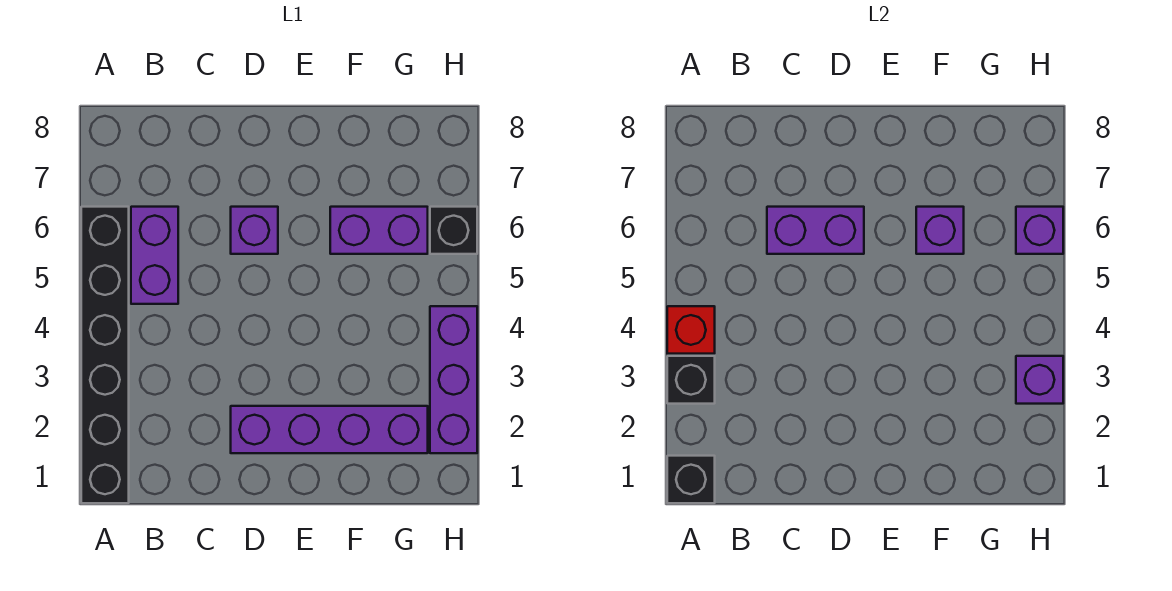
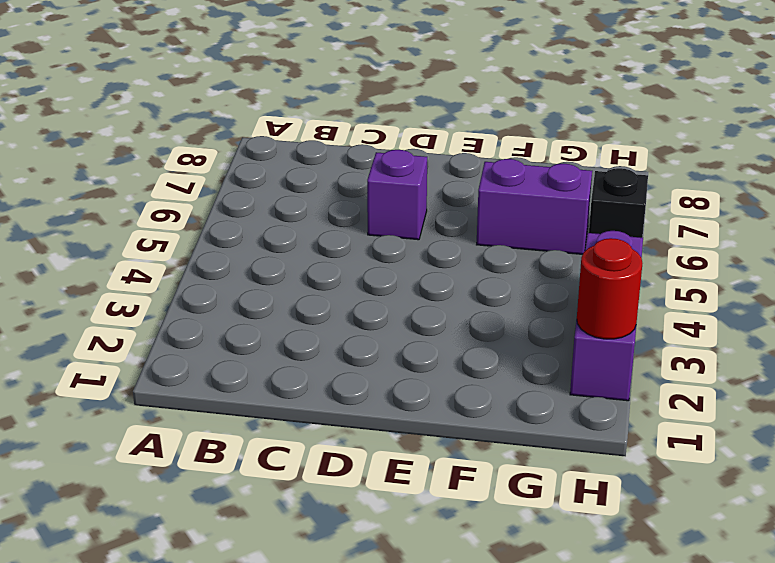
red round brick H2 level 2 -> none
none -> black brick A1:A6 level 1
none -> purple brick B5:B6 level 1
none -> purple brick D2:G2 level 1

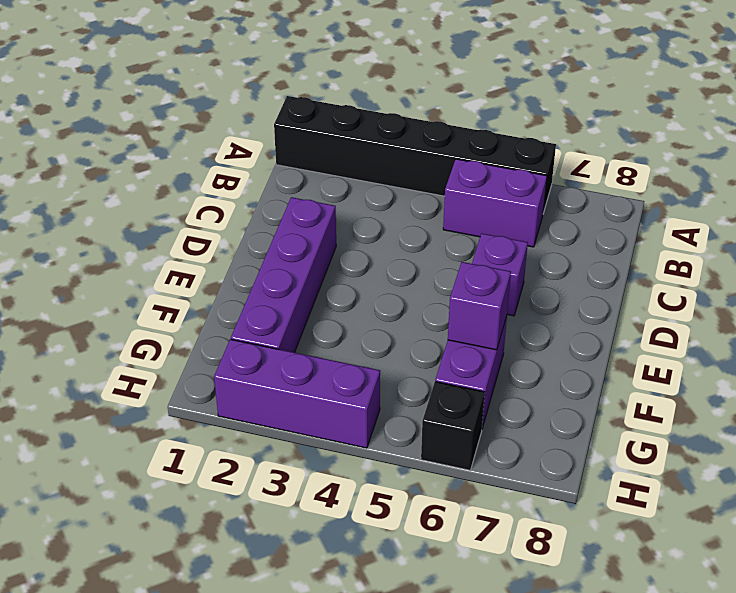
none -> black brick A1 level 2
none -> black brick A3 level 2
none -> red brick A4 level 2

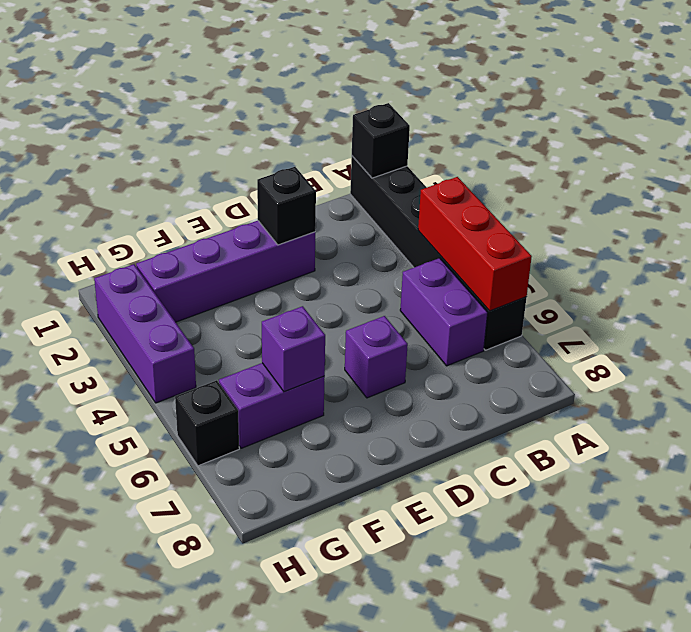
red brick A4:A6 level 2 -> red brick A4 level 2
black brick D2 level 2 -> black brick A3 level 2
none -> purple brick C6:D6 level 2
none -> purple brick H3 level 2
none -> purple brick H6 level 2

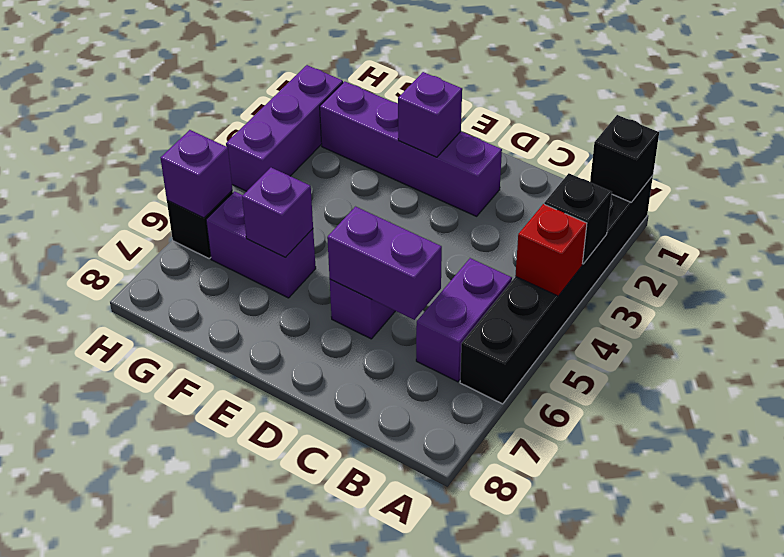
purple brick E2 level 2 -> purple brick H3 level 2

